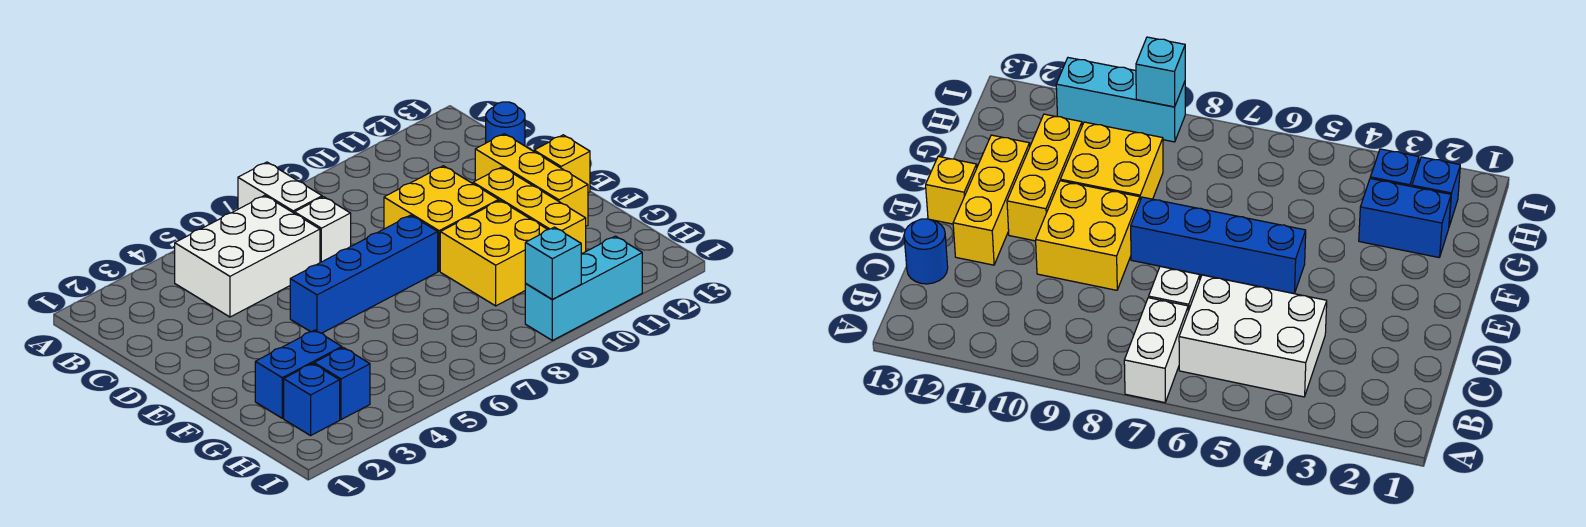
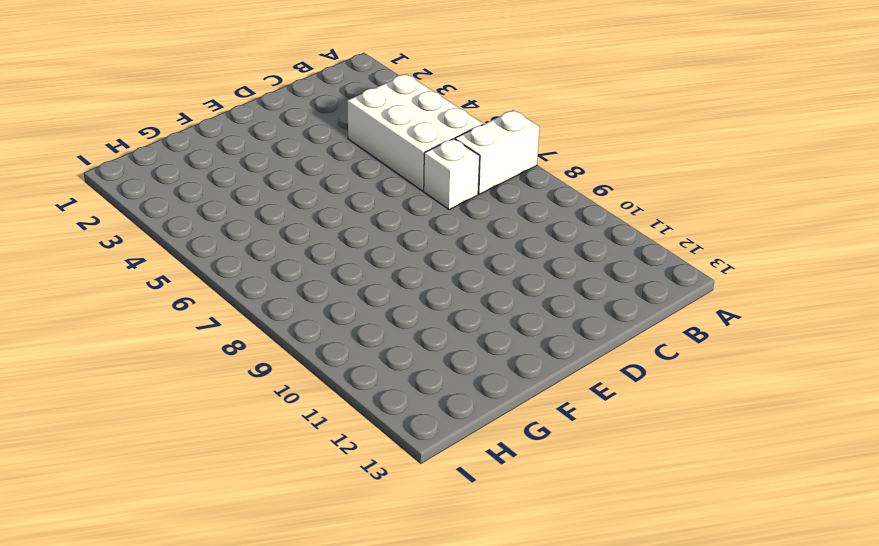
none -> blue round brick C13 level 1
none -> yellow brick D9:E10 level 1
none -> yellow brick D12:F12 level 1

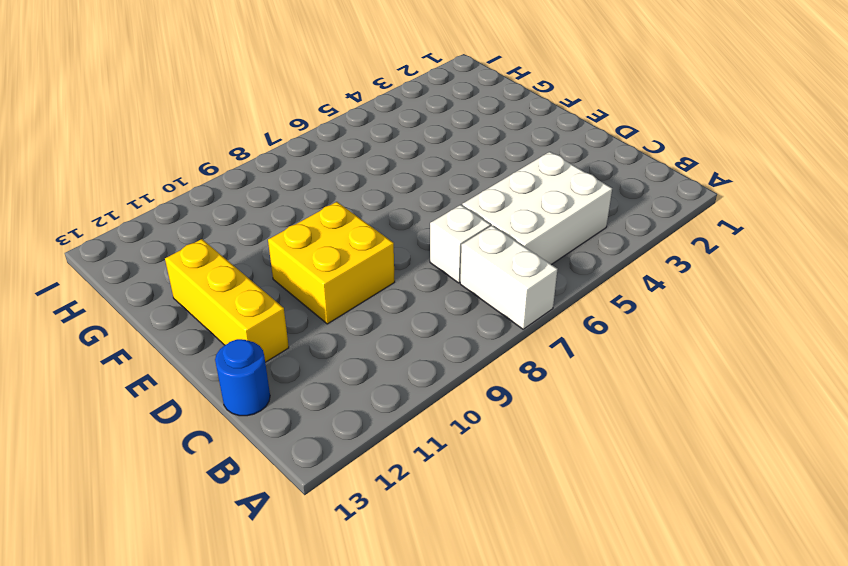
none -> blue brick E5:E8 level 1
none -> yellow brick E11:G11 level 1
none -> yellow brick E13 level 1

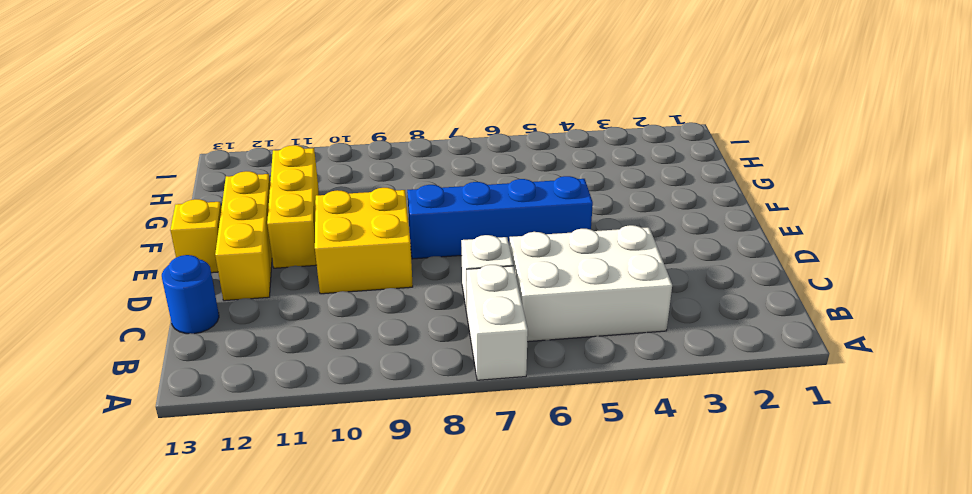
none -> yellow brick F9:G10 level 1
none -> blue brick G2:G3 level 1
none -> blue brick H2 level 1

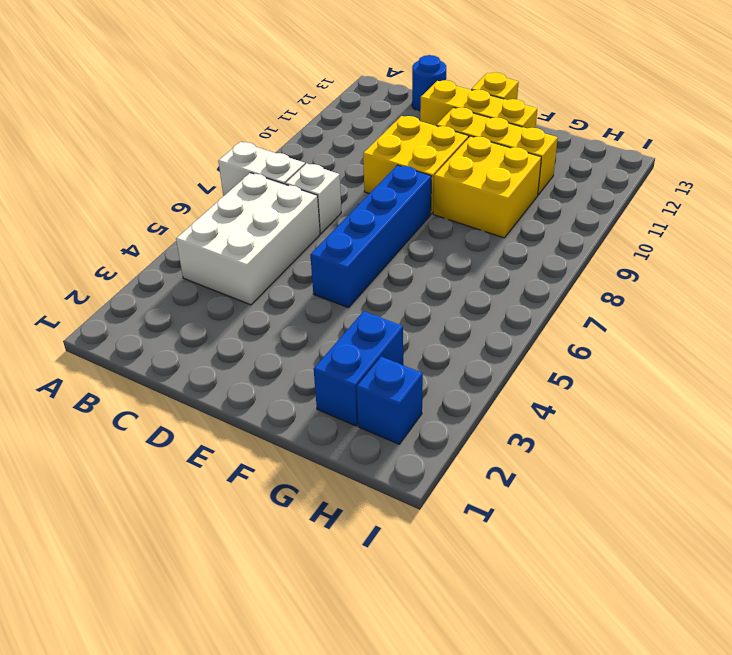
none -> blue brick H3 level 1
none -> cyan brick I9:I11 level 1
none -> cyan brick I9 level 2

